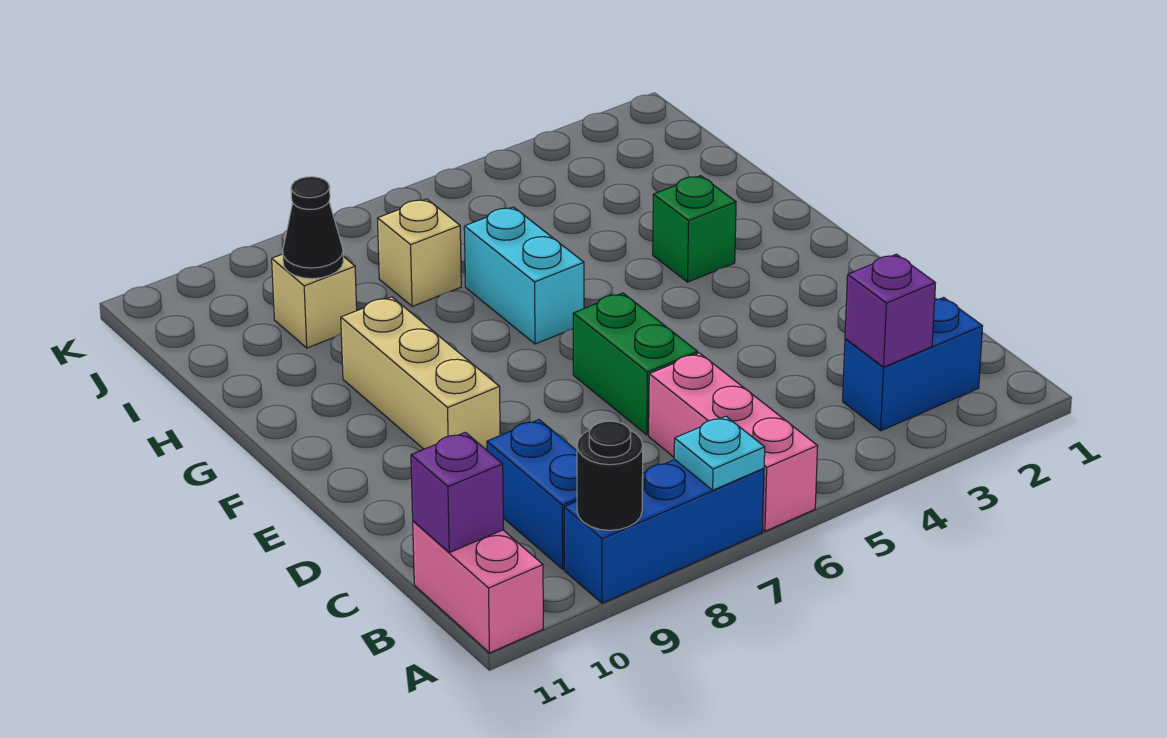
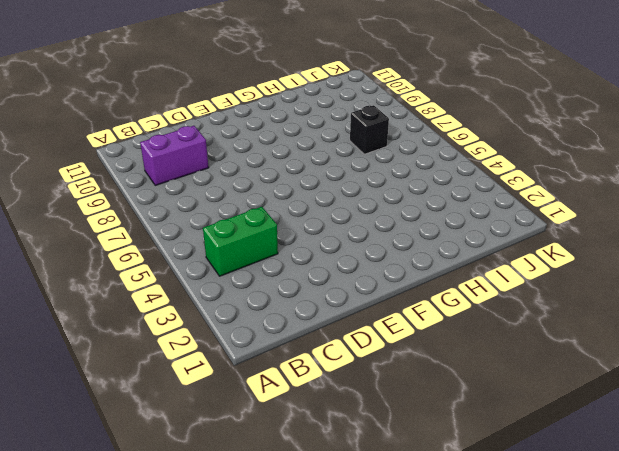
green brick B4:C4 level 1 -> green brick D6:E6 level 1
purple brick B9:C9 level 1 -> blue brick B9:C9 level 1
black brick I7 level 1 -> tan brick I7 level 1
none -> pink brick A6:C6 level 1
none -> blue brick A7:A9 level 1
none -> pink brick A11:B11 level 1

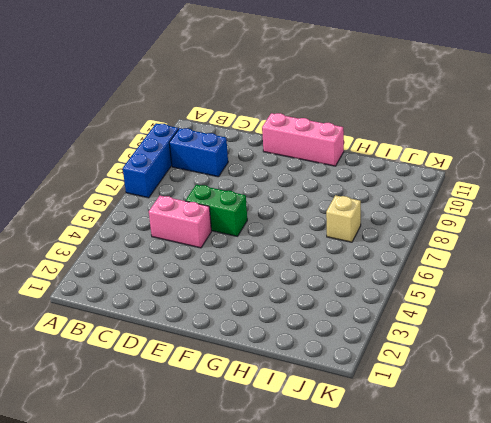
pink brick C5:D5 level 1 -> pink brick A11:B11 level 1
pink brick E11:G11 level 1 -> pink brick A6:C6 level 1
none -> blue brick B2:B3 level 1
none -> tan brick E9:G9 level 1
none -> green brick G3 level 1

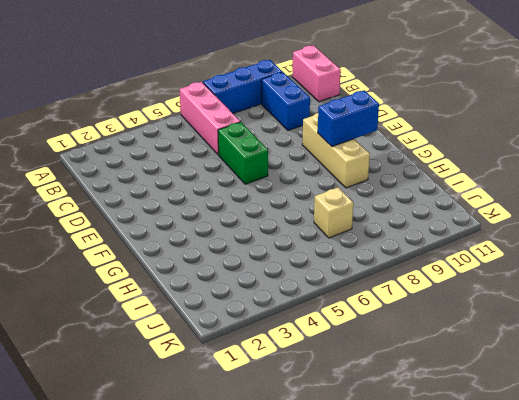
blue brick F9:F10 level 2 -> blue brick B2:B3 level 1
none -> green brick G3 level 1
none -> cyan brick G6:H6 level 1
none -> tan brick I9 level 1

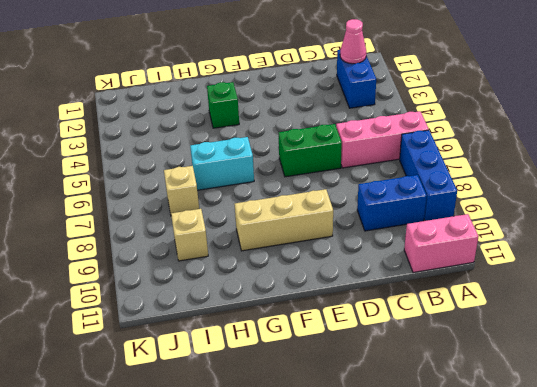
pink cone B2 level 2 -> none
none -> cyan plate A7 level 2
none -> black round brick A9 level 2
none -> purple brick B3 level 2

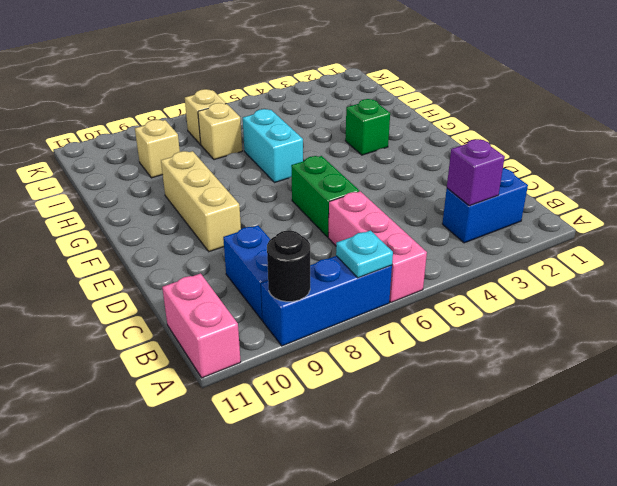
tan brick J7 level 1 -> none
none -> purple brick B11 level 2
none -> black cone I9 level 2

